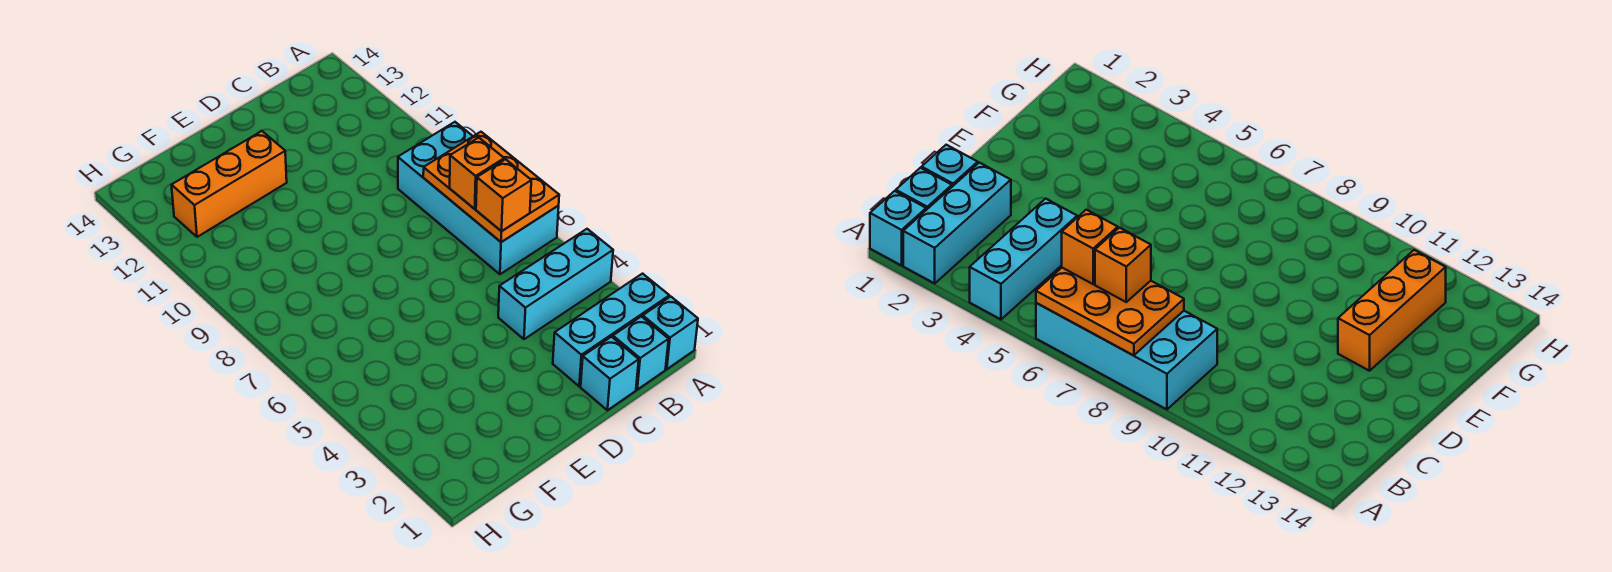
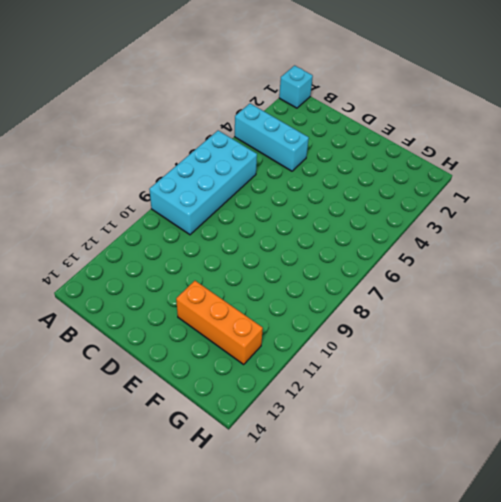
none -> cyan brick A2:C2 level 1
none -> cyan brick B1 level 1

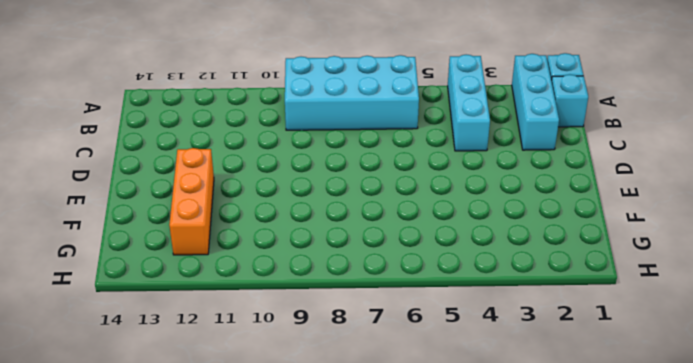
none -> cyan brick C1 level 1
none -> orange plate A6:B8 level 2

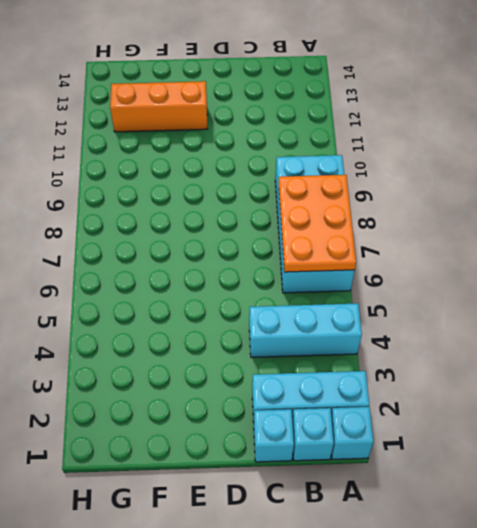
none -> orange brick B6 level 3
none -> orange brick B7 level 3

